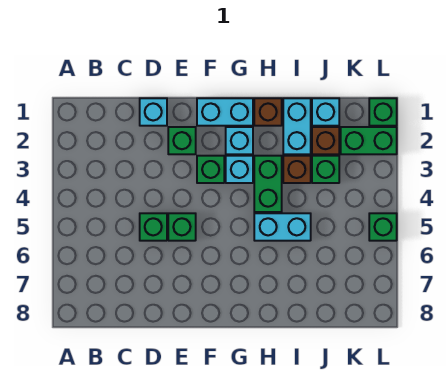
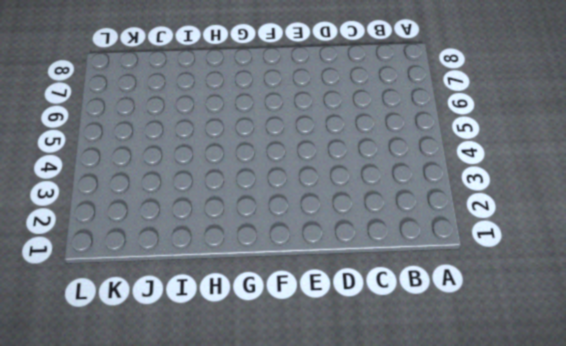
none -> cyan brick D1 level 1
none -> green brick D5 level 1
none -> green brick E2 level 1

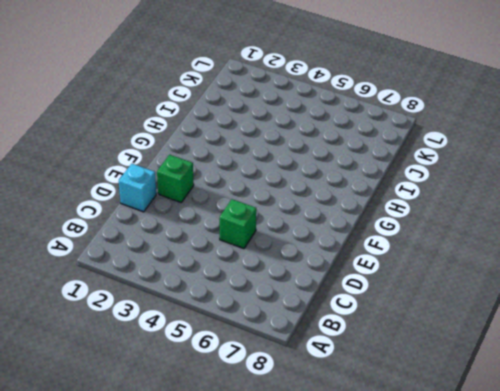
none -> green brick E5 level 1
none -> cyan brick F1:G1 level 1
none -> green brick F3 level 1

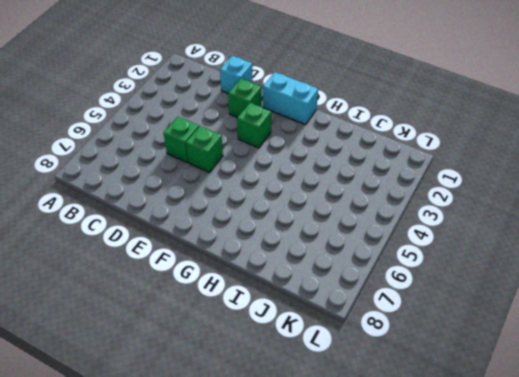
none -> cyan brick G2 level 1
none -> cyan brick G3 level 1
none -> brown brick H1 level 1

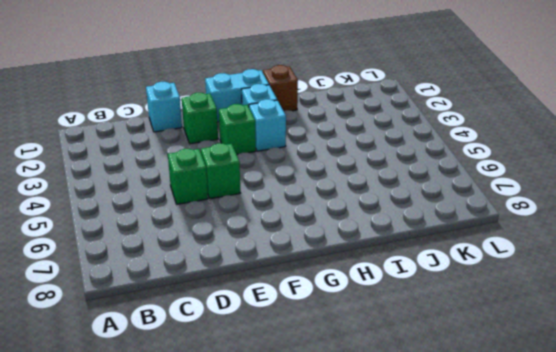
none -> green brick H3:H4 level 1
none -> cyan brick H5:I5 level 1
none -> cyan brick I1:I2 level 1

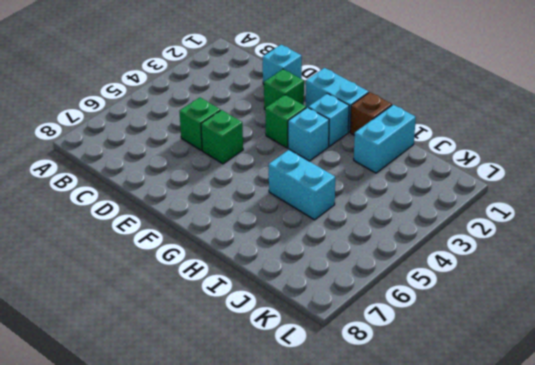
none -> green brick H3:H4 level 1
none -> brown brick I3 level 1
none -> cyan brick J1 level 1

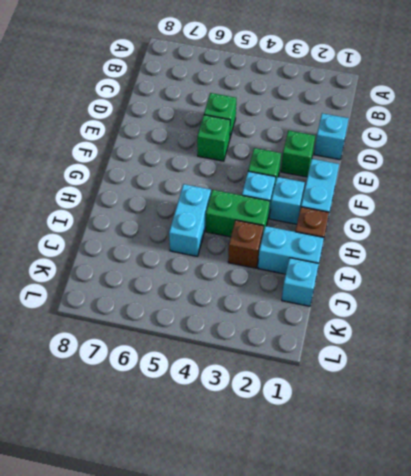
none -> brown brick J2 level 1
none -> green brick J3 level 1
none -> green brick K2:L2 level 1

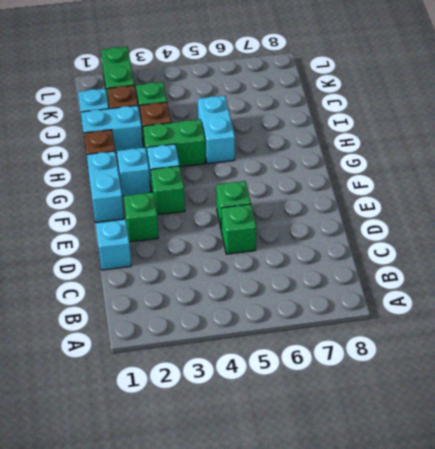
none -> green brick L1 level 1
none -> green brick L5 level 1

